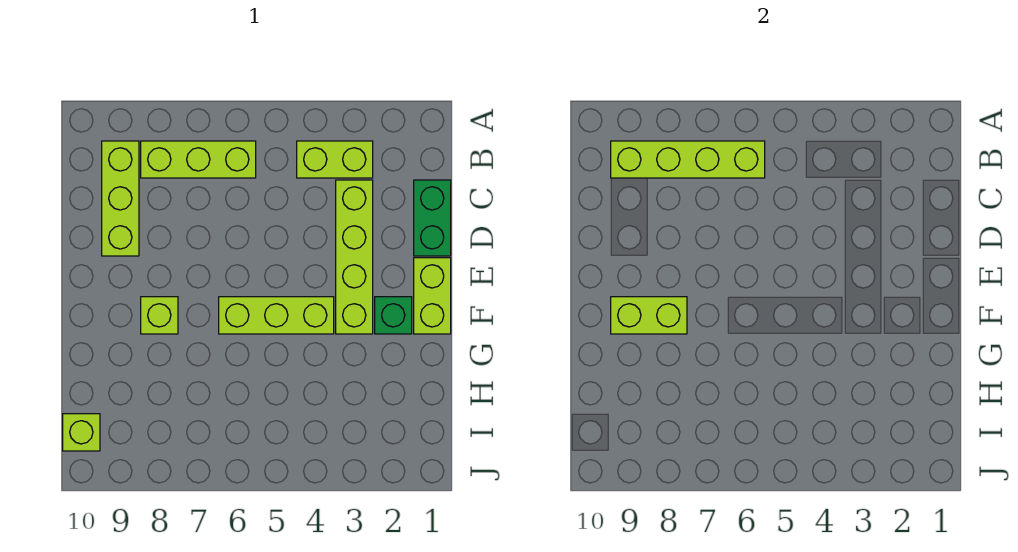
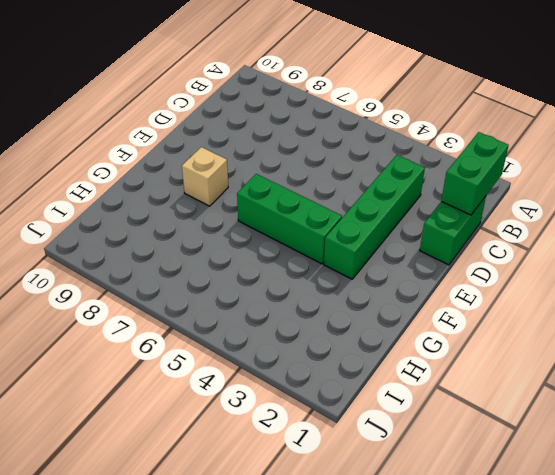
green brick B1:C1 level 2 -> none
green brick C3:F3 level 1 -> lime brick C3:F3 level 1
green brick F4:F6 level 1 -> lime brick F4:F6 level 1
tan brick F8 level 1 -> lime brick F8 level 1
none -> lime brick B3:B4 level 1
none -> lime brick B6:B8 level 1
none -> lime brick B9:D9 level 1

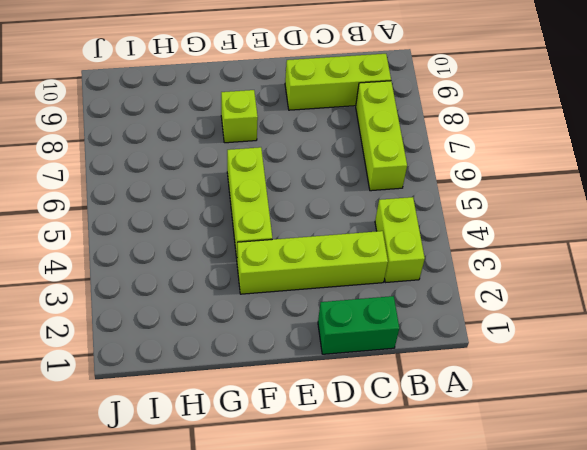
none -> lime brick E1:F1 level 1
none -> green brick F2 level 1
none -> lime brick I10 level 1

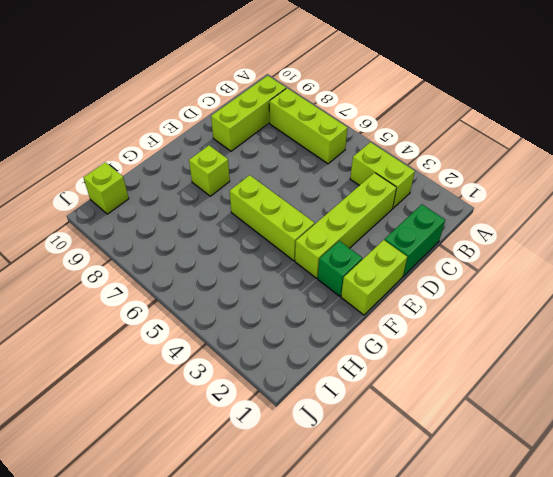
none -> lime brick B6:B9 level 2
none -> lime brick F8:F9 level 2

